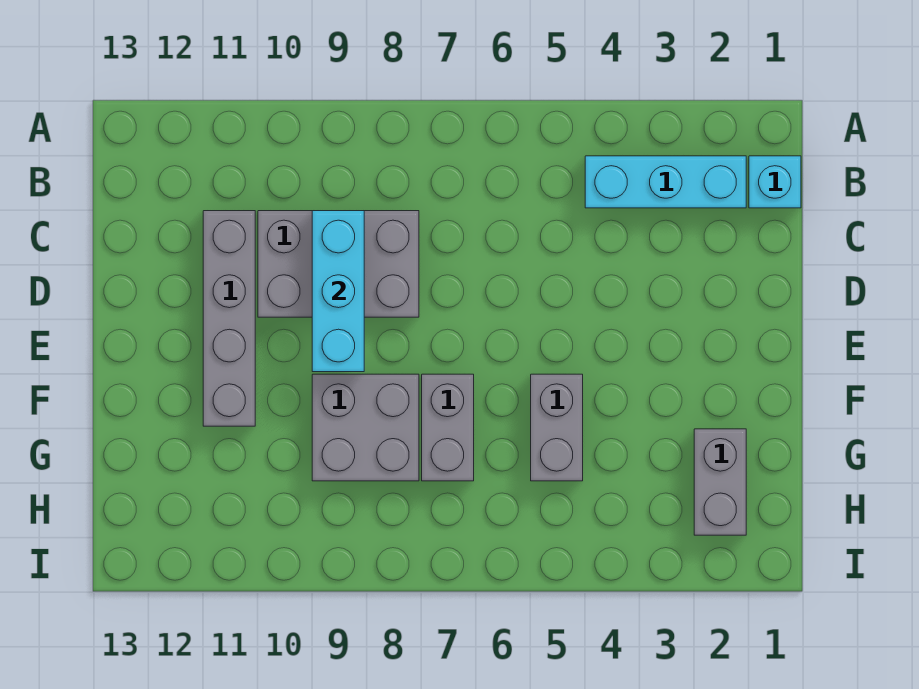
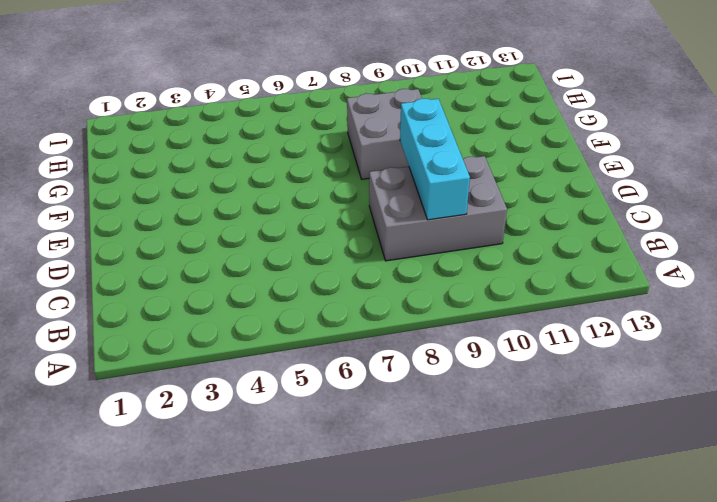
none -> cyan brick B1 level 1
none -> cyan brick B2:B4 level 1

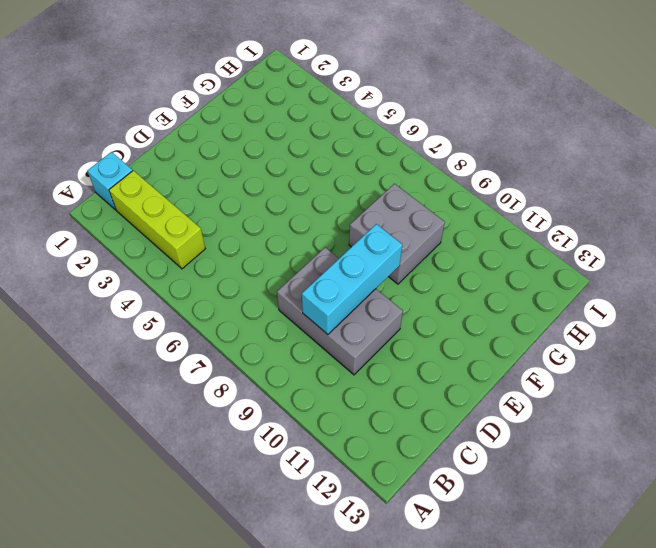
lime brick B2:B4 level 1 -> cyan brick B2:B4 level 1
none -> grey brick C11:F11 level 1
none -> grey brick F5:G5 level 1

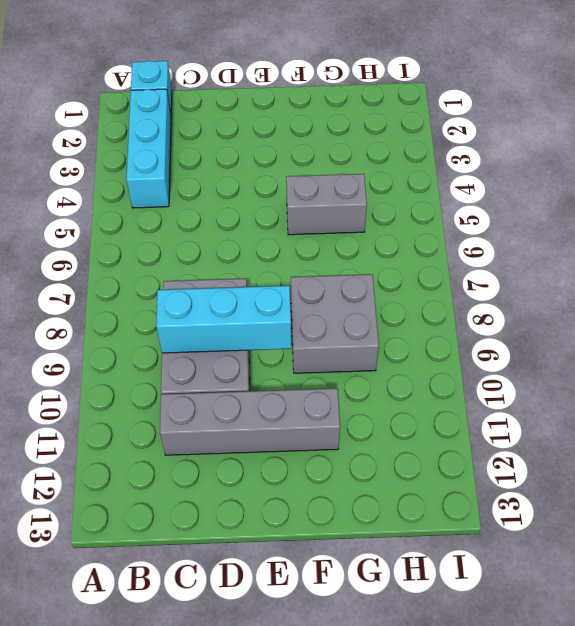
none -> grey brick F7:G7 level 1
none -> grey brick G2:H2 level 1

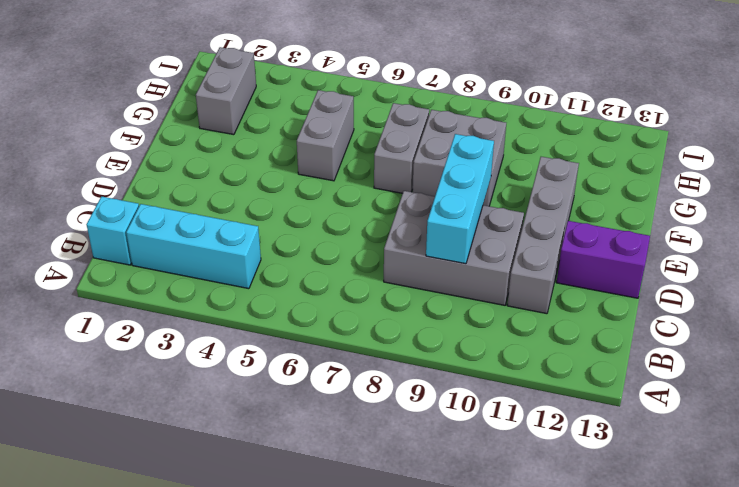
purple brick D12:D13 level 1 -> none

